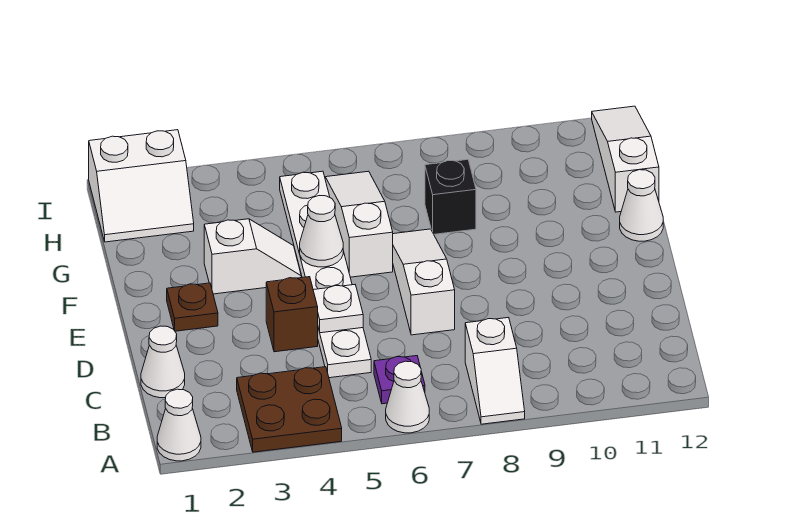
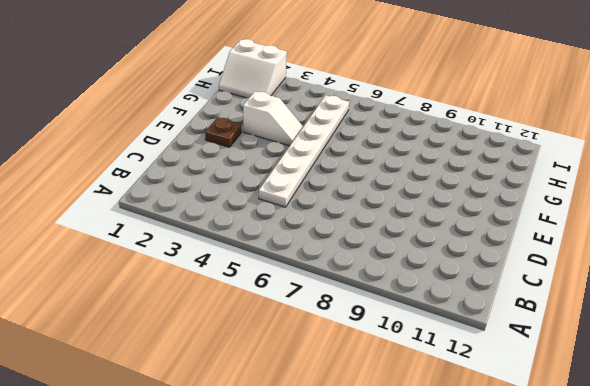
none -> white cone A1 level 1
none -> brown plate A3:B4 level 1
none -> white cone A6 level 1

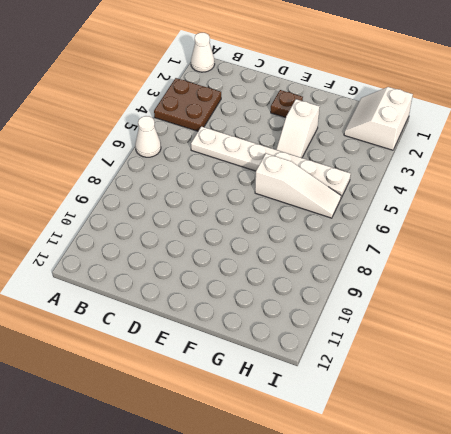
none -> white slope A8:B8 level 1 top B
none -> purple plate B6 level 1
none -> white cone C1 level 1

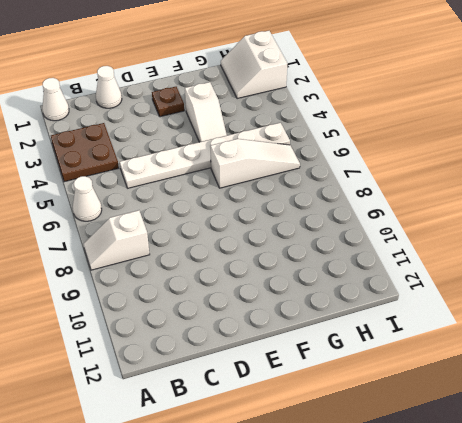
none -> purple plate B6 level 1
none -> brown brick D4 level 1
none -> white slope D7:F7 level 1 top D

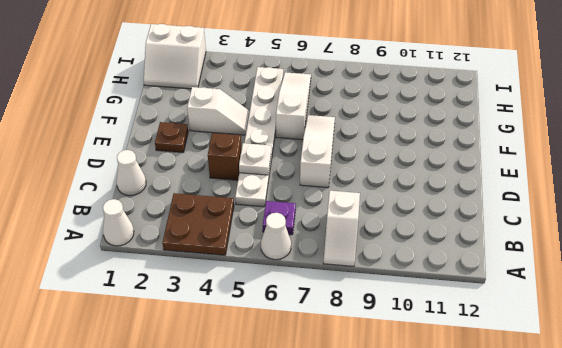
none -> white cone F12 level 1
none -> black brick G8 level 1
none -> white slope G12:I12 level 1 top G

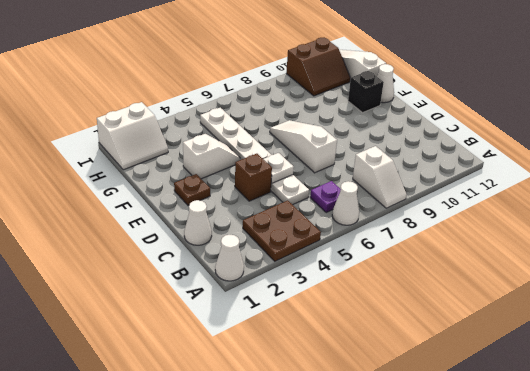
black brick F11 level 1 -> black brick G8 level 1
brown slope H10:I11 level 1 top I -> none
none -> white slope F6:H6 level 1 top F
none -> white cone F5 level 2

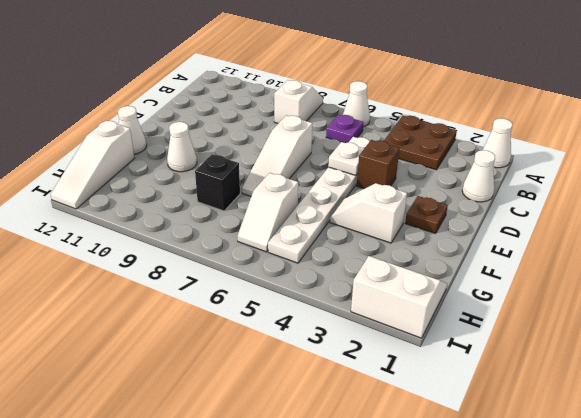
white cone F10 level 1 -> white cone F5 level 2
white slope G6:H6 level 1 top G -> white slope F6:H6 level 1 top F

